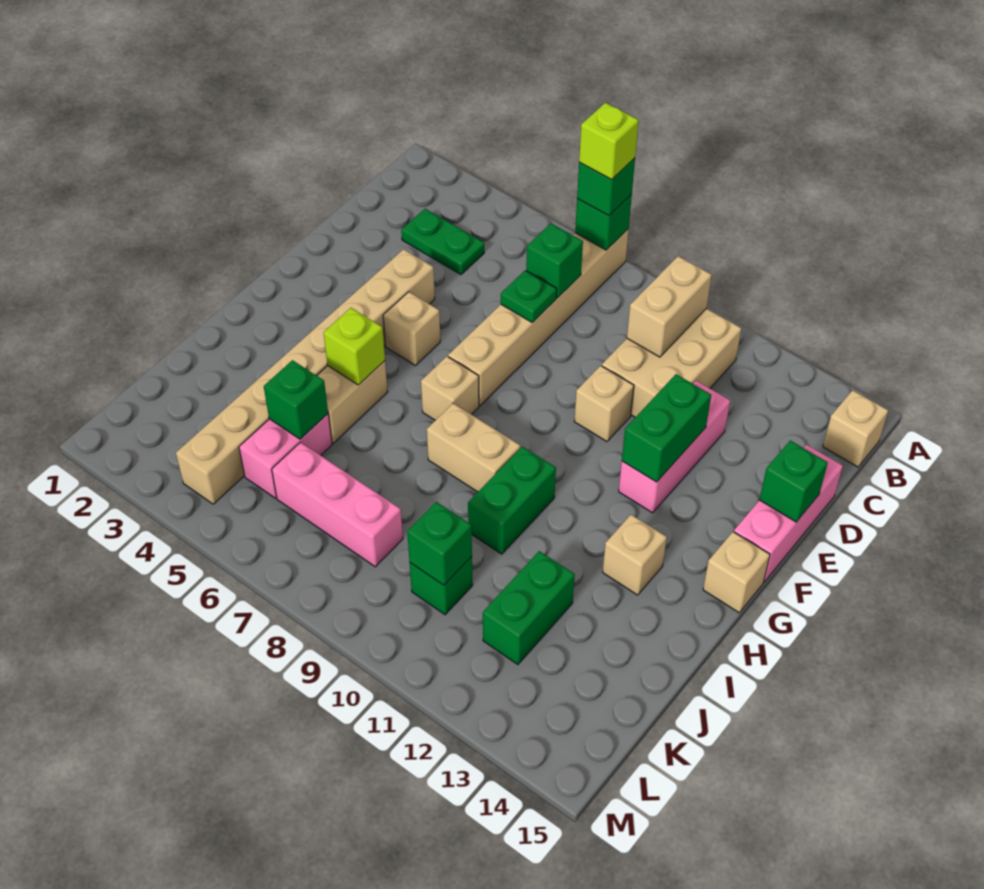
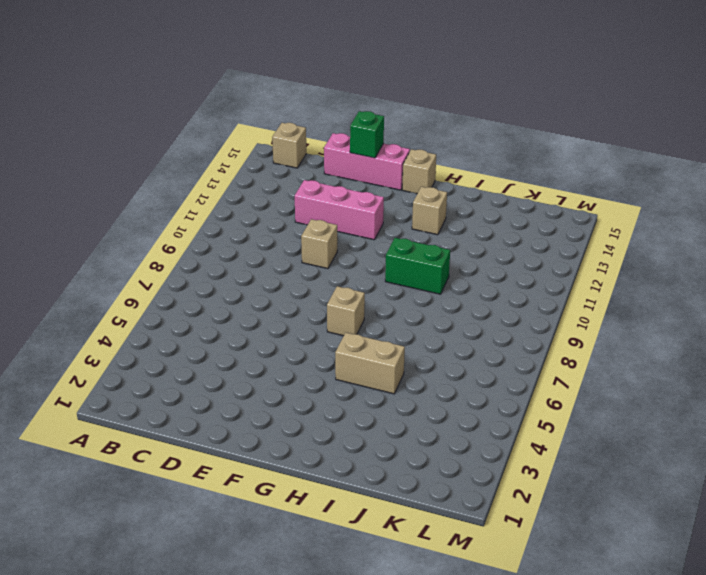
none -> tan brick A7:F7 level 1
none -> tan brick B10:D11 level 1
none -> green plate C3:C4 level 1
none -> tan brick E4:L4 level 1

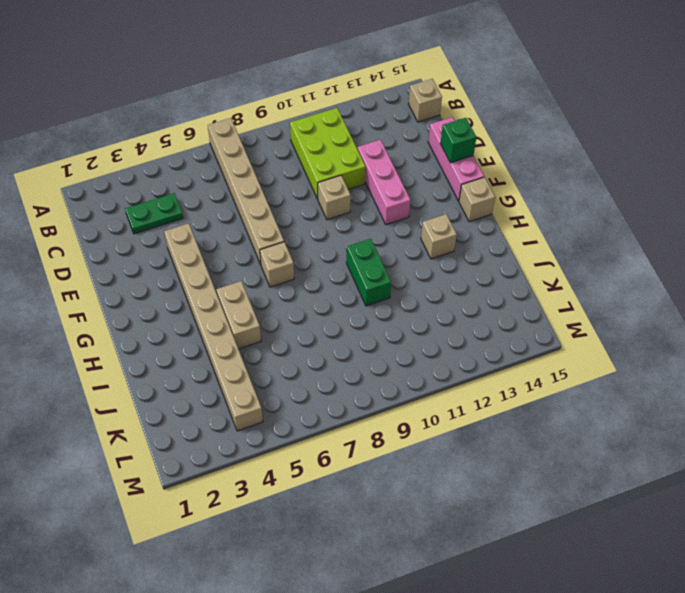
lime brick B10:D11 level 1 -> tan brick B10:D11 level 1
none -> tan brick F5 level 1
none -> tan brick H8:H9 level 1
none -> pink brick J5:K5 level 1
none -> green brick J12:K12 level 1

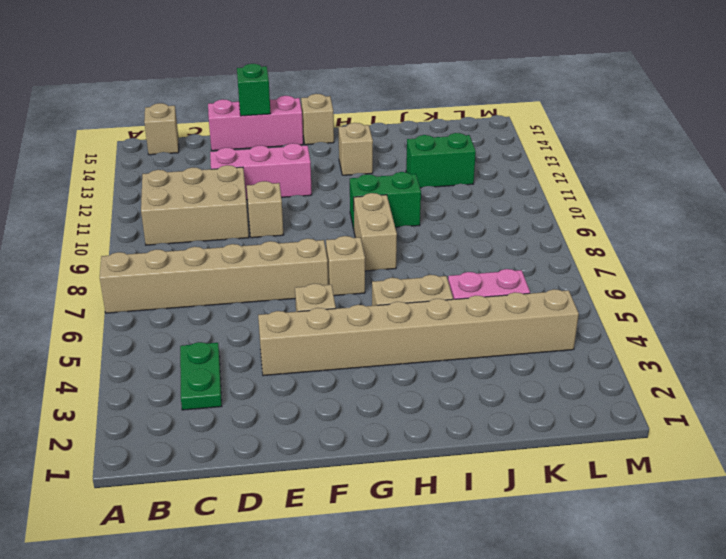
none -> pink brick K6:K8 level 1
none -> green brick K10 level 1
none -> green brick A7 level 2
none -> tan brick B10:C10 level 2

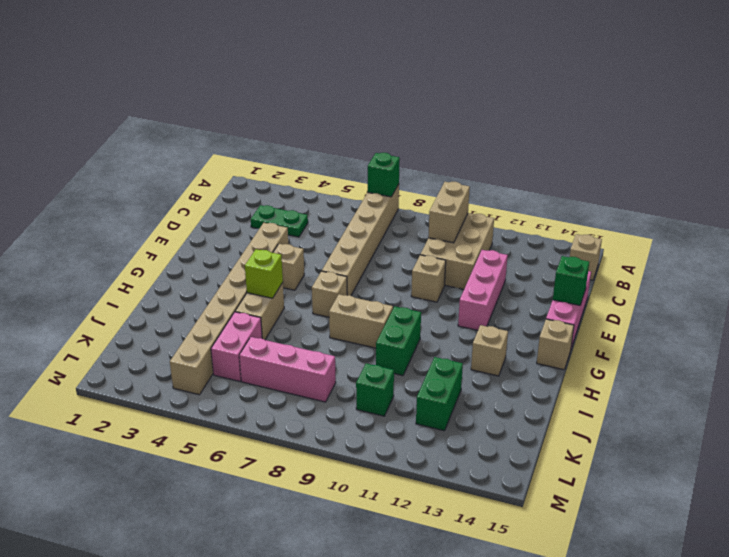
none -> green brick C7 level 2
none -> green plate D7 level 2
none -> green brick E12:F12 level 2
none -> green brick J5 level 2

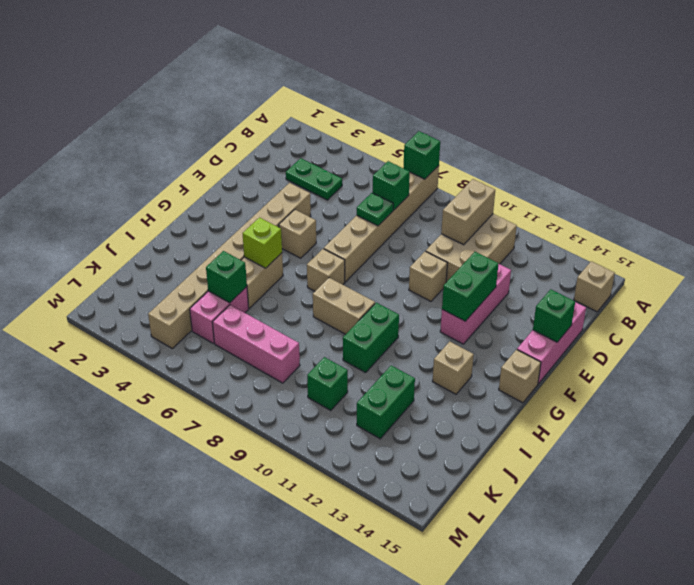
none -> green brick K10 level 2
none -> green brick A7 level 3
none -> lime brick A7 level 4

